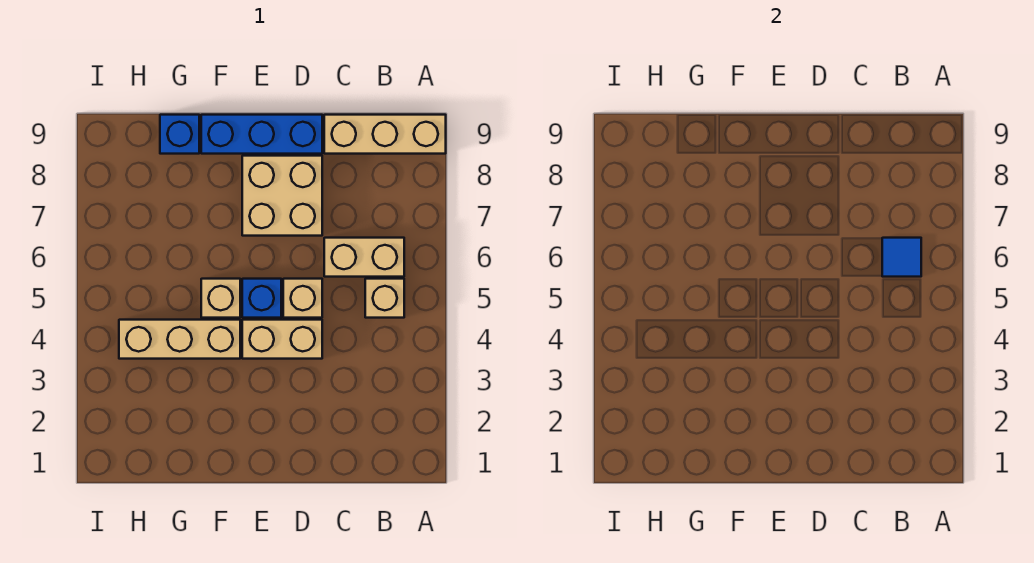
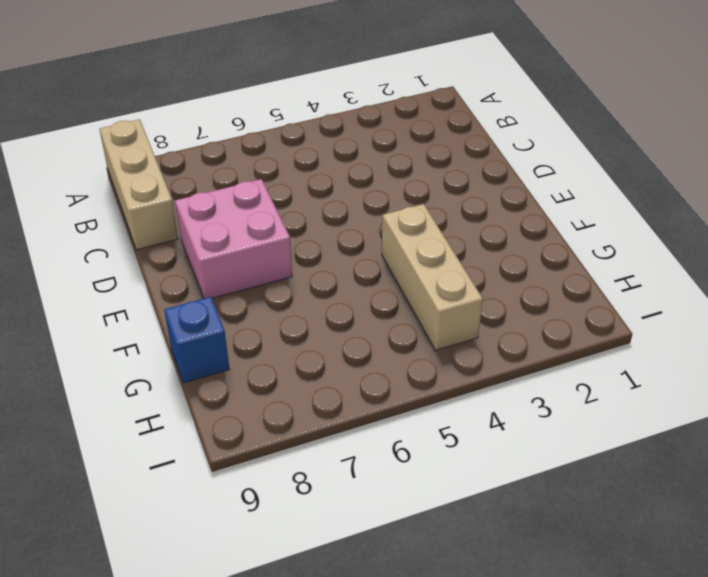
pink brick D7:E8 level 1 -> tan brick D7:E8 level 1
none -> tan brick B5 level 1
none -> tan brick B6:C6 level 1
none -> tan brick D4:E4 level 1

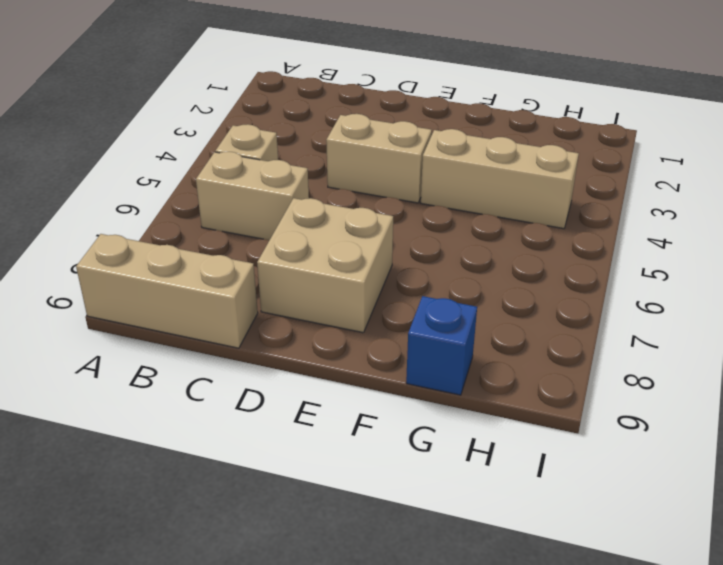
none -> tan brick D5 level 1
none -> blue brick D9:F9 level 1
none -> blue brick E5 level 1

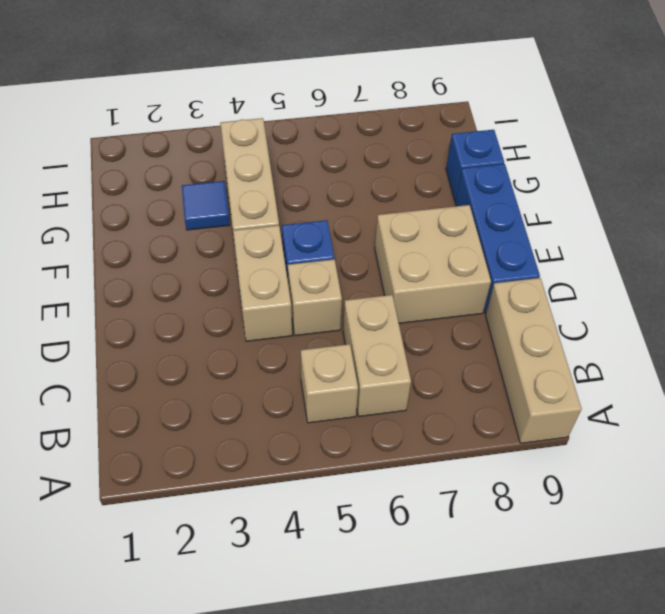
blue tile G3 level 1 -> blue tile B6 level 2
none -> tan brick F5 level 1

